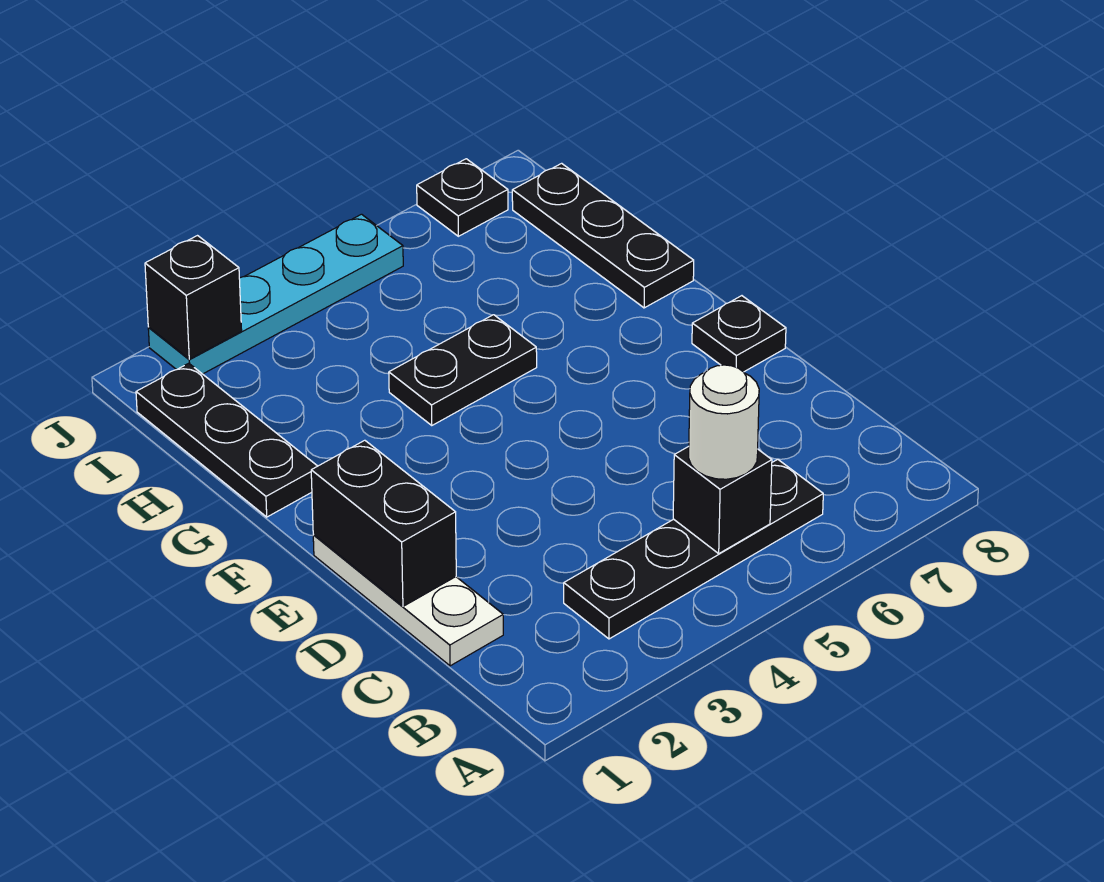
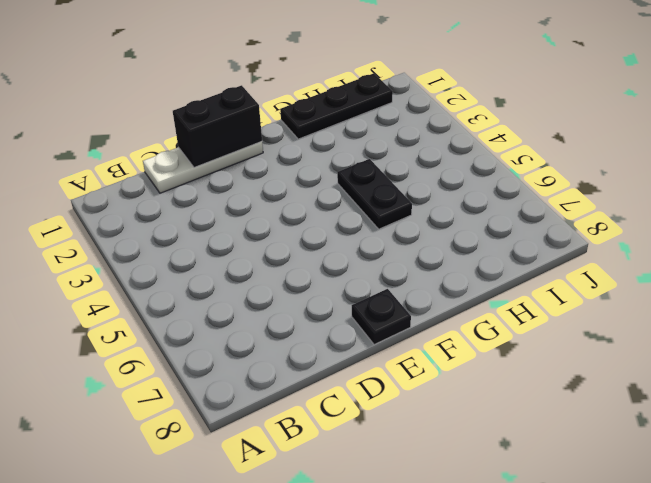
none -> black plate B3:B6 level 1
none -> black plate G8:I8 level 1
none -> cyan plate J2:J5 level 1

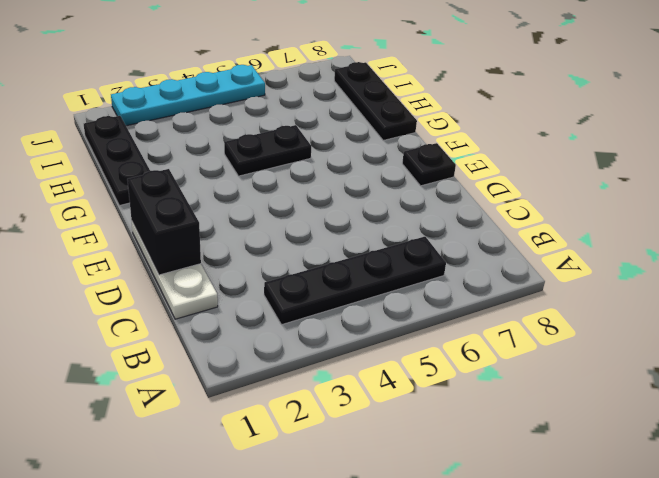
none -> black plate J7 level 1
none -> black brick B5 level 2
none -> black brick J2 level 2

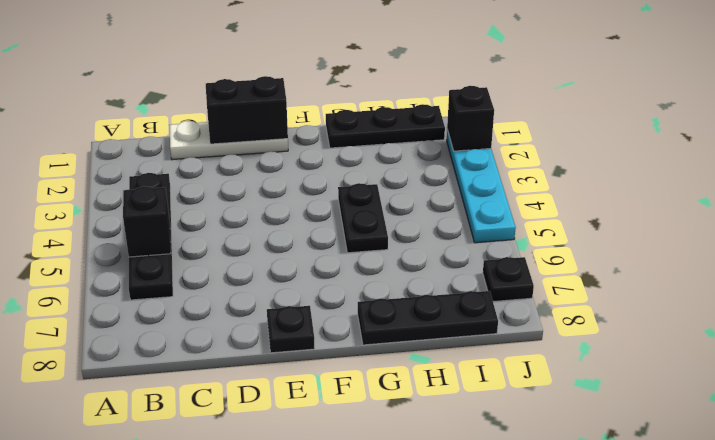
none -> white round brick B5 level 3

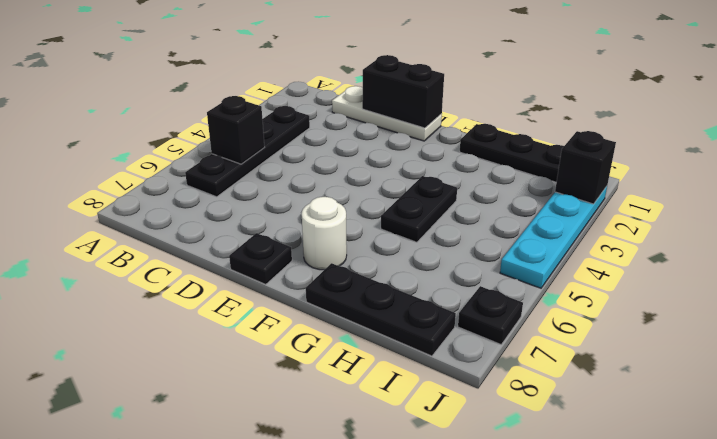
white round brick F7 level 1 -> white round brick B5 level 3

